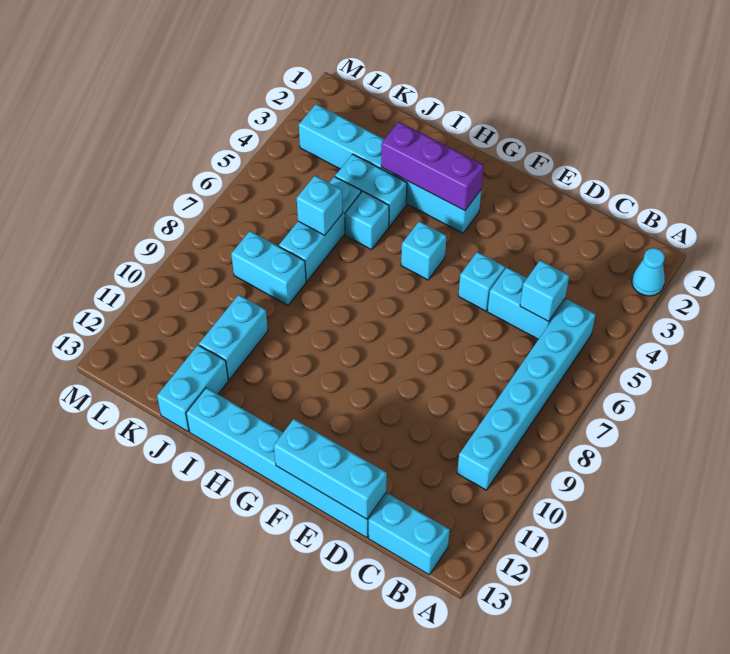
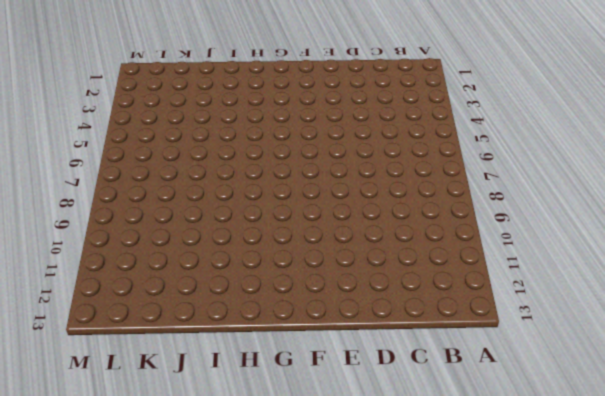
none -> cyan cone A2 level 1
none -> cyan brick B5:B10 level 1
none -> cyan brick B13:C13 level 1

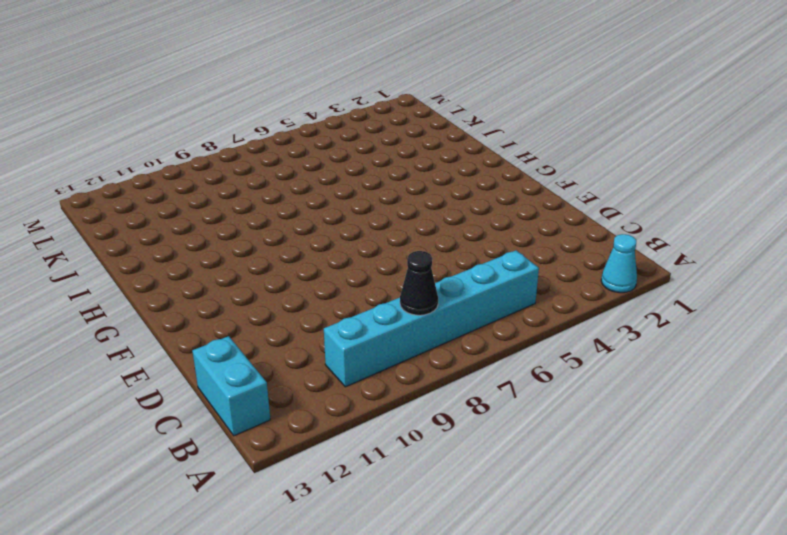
black cone B8 level 2 -> none
none -> cyan brick C5:D5 level 1
none -> cyan brick D13:I13 level 1
none -> cyan brick E5 level 1

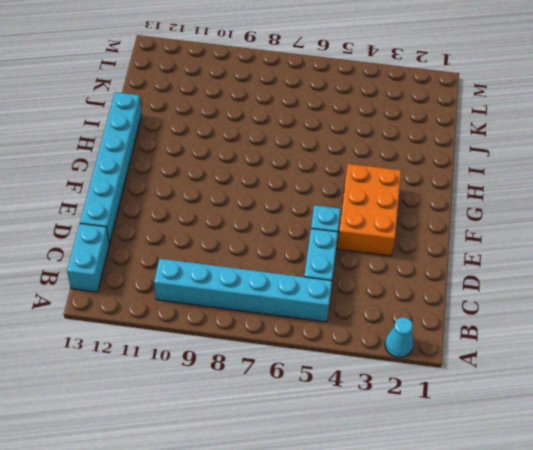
orange brick E3:G4 level 1 -> cyan brick G3:L3 level 1
none -> cyan brick G5 level 1
none -> cyan brick I4:J4 level 1
none -> cyan brick I5 level 1

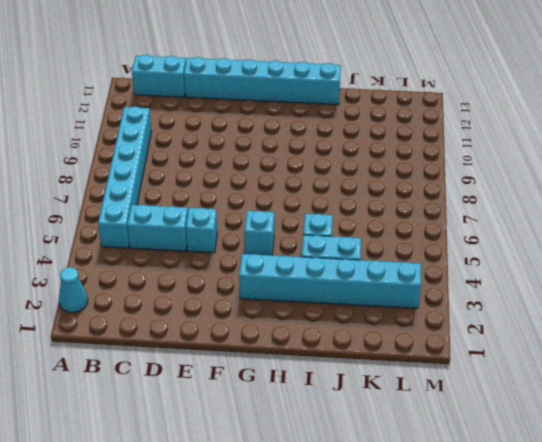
none -> cyan brick J5:J7 level 1
none -> cyan brick J8:K8 level 1
none -> cyan brick J10:J11 level 1

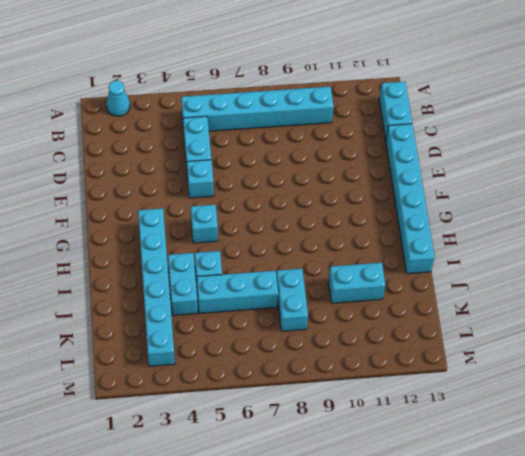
none -> cyan brick J12:J13 level 1
none -> cyan brick C5 level 2
none -> cyan brick D13:F13 level 2

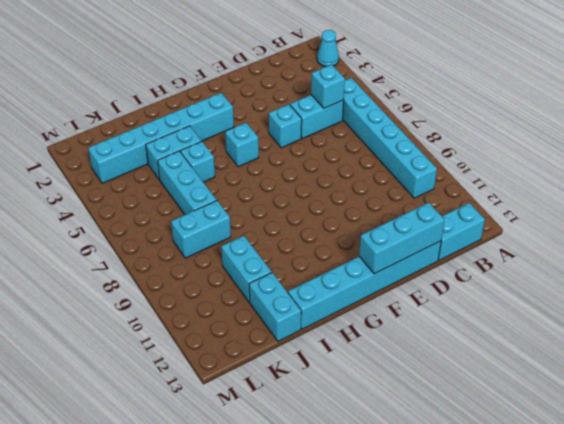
none -> purple brick G3:I3 level 2
none -> cyan brick J6 level 2

